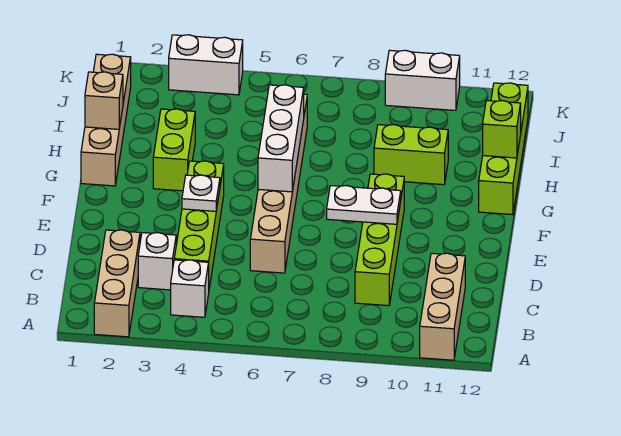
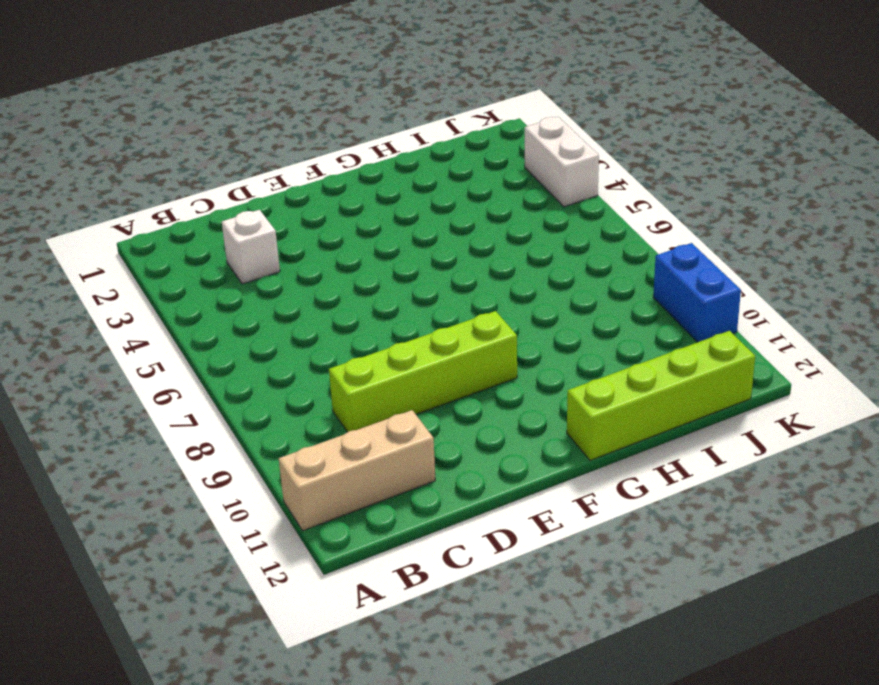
blue brick K9:K10 level 1 -> white brick K9:K10 level 1
none -> tan brick A2:C2 level 1
none -> white brick B4 level 1
none -> lime brick C4:F4 level 1

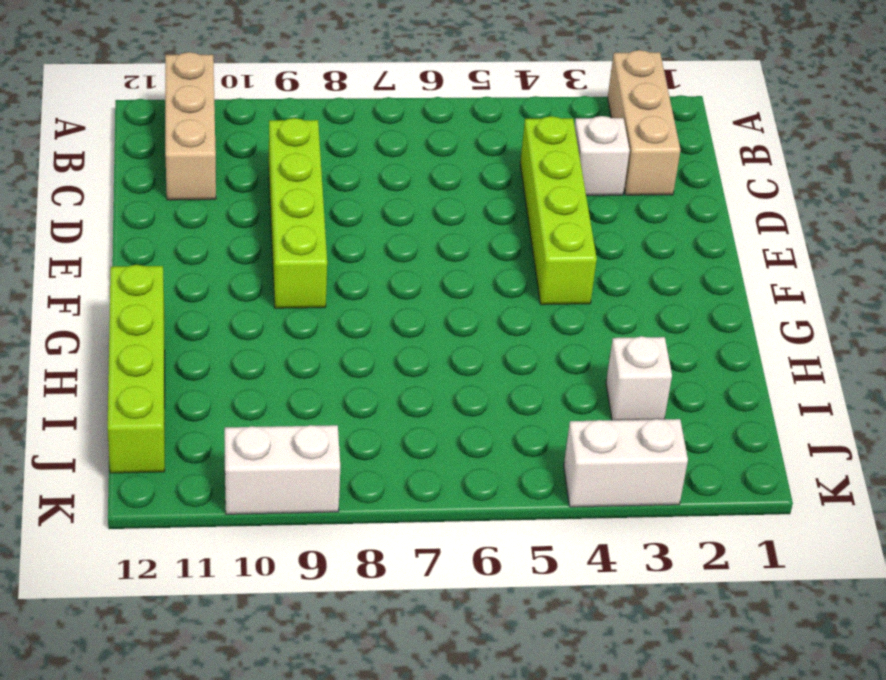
white brick I3 level 1 -> white brick B4 level 1
none -> tan brick D6:I6 level 1
none -> tan brick G1:J1 level 1
none -> lime brick G3:H3 level 1

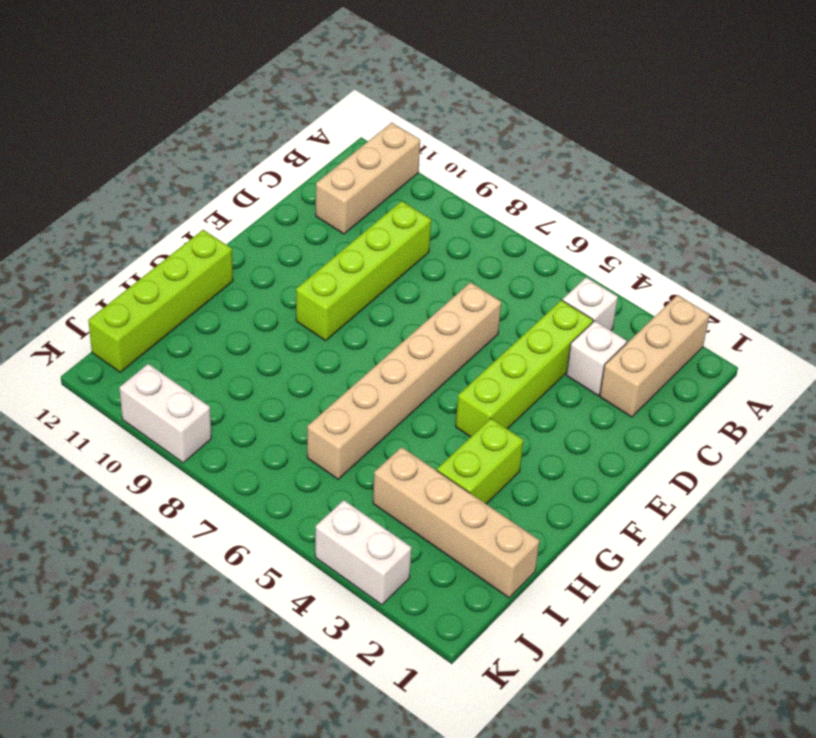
tan brick I1:I4 level 1 -> tan brick G1:J1 level 1
none -> lime brick H9:H10 level 1
none -> white plate E4 level 2
none -> white plate E8:E9 level 2

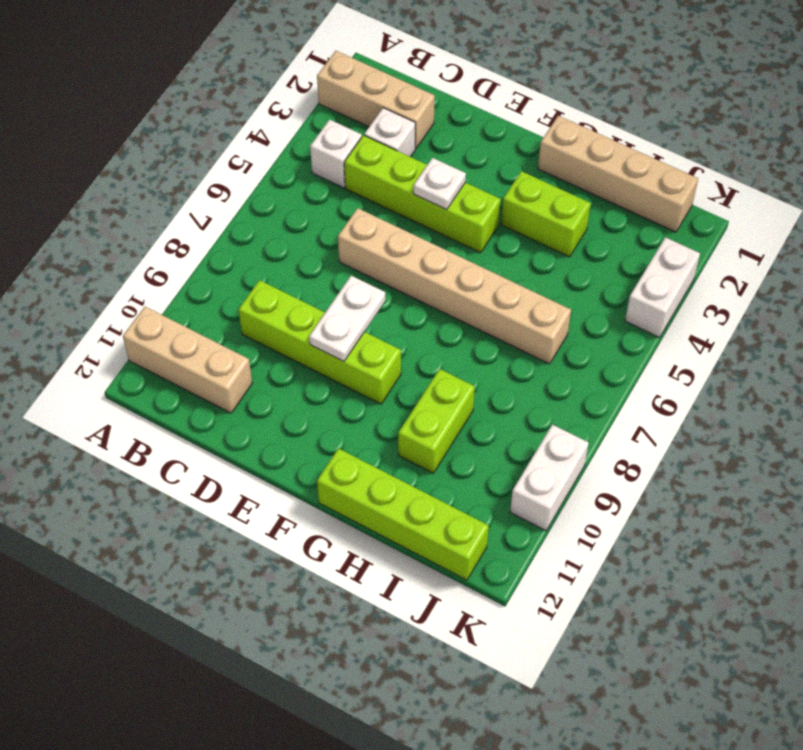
none -> white brick F6:H6 level 2
none -> tan brick H1 level 2
none -> lime brick H12 level 2

